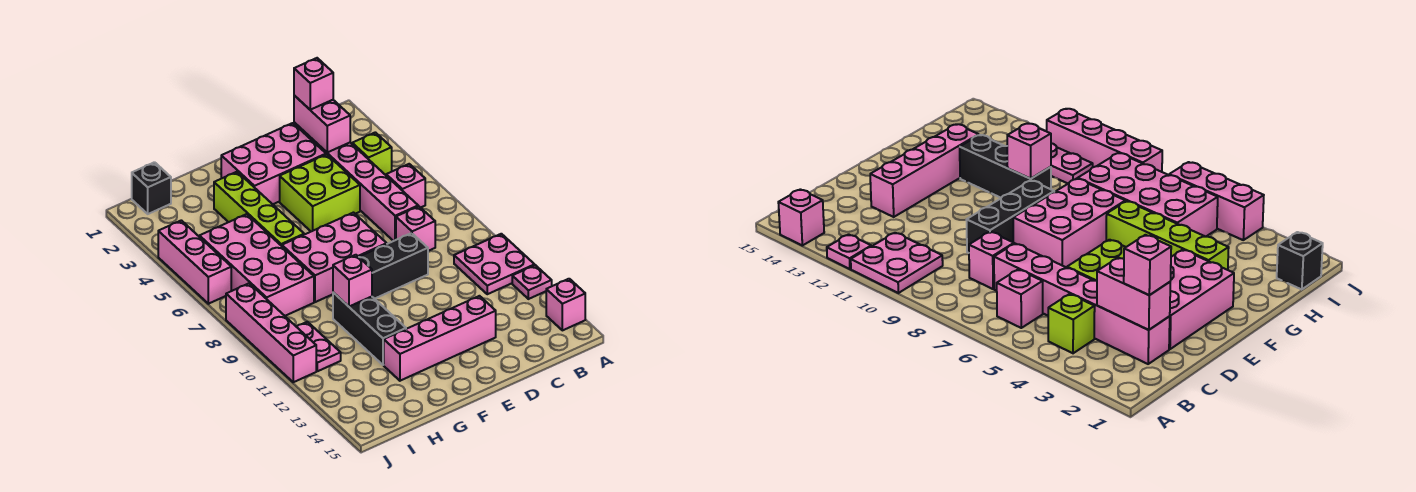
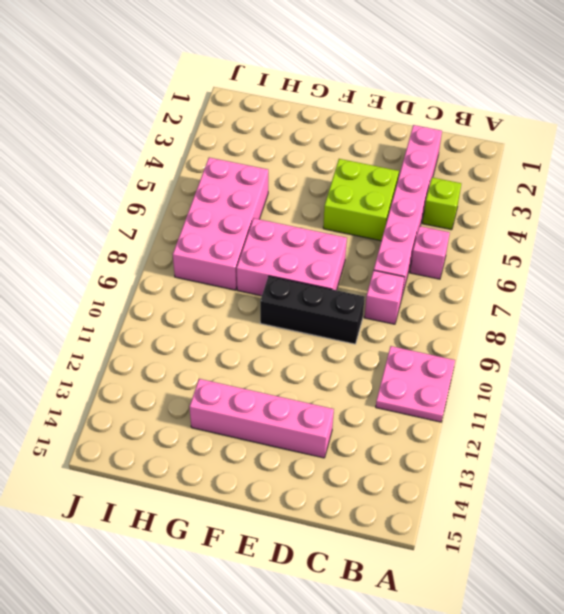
none -> pink plate A12 level 1
none -> pink brick A14 level 1
none -> pink brick D2:F3 level 1

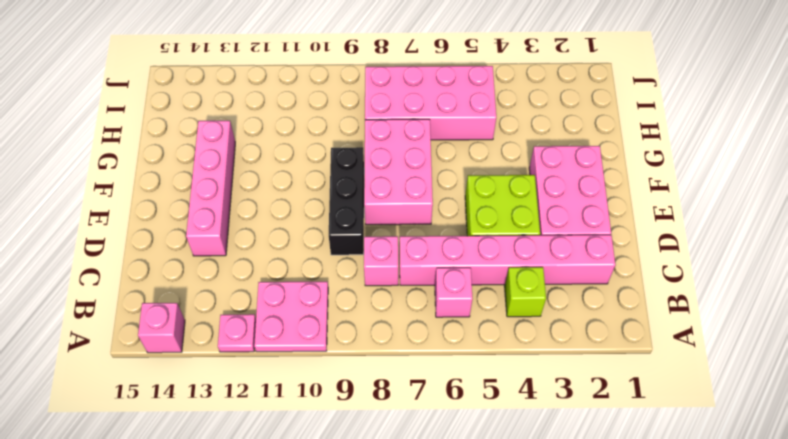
none -> lime brick G3:G6 level 1
none -> black brick G10:G12 level 1
none -> black brick I1 level 1

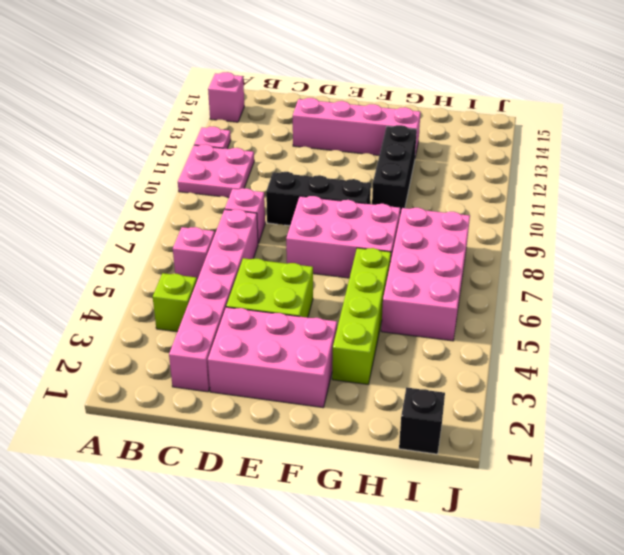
none -> pink plate I10:I11 level 1
none -> pink brick J4:J6 level 1
none -> pink brick J8:J11 level 1

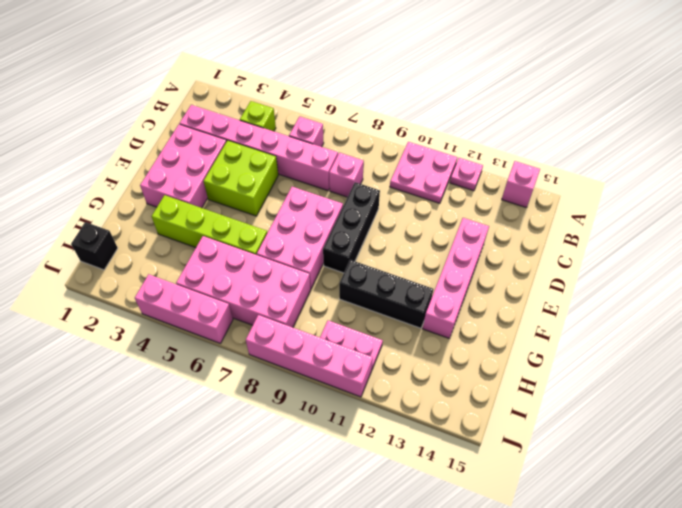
none -> pink brick C2:C3 level 2
none -> pink brick G10 level 2
none -> pink brick C2 level 3

